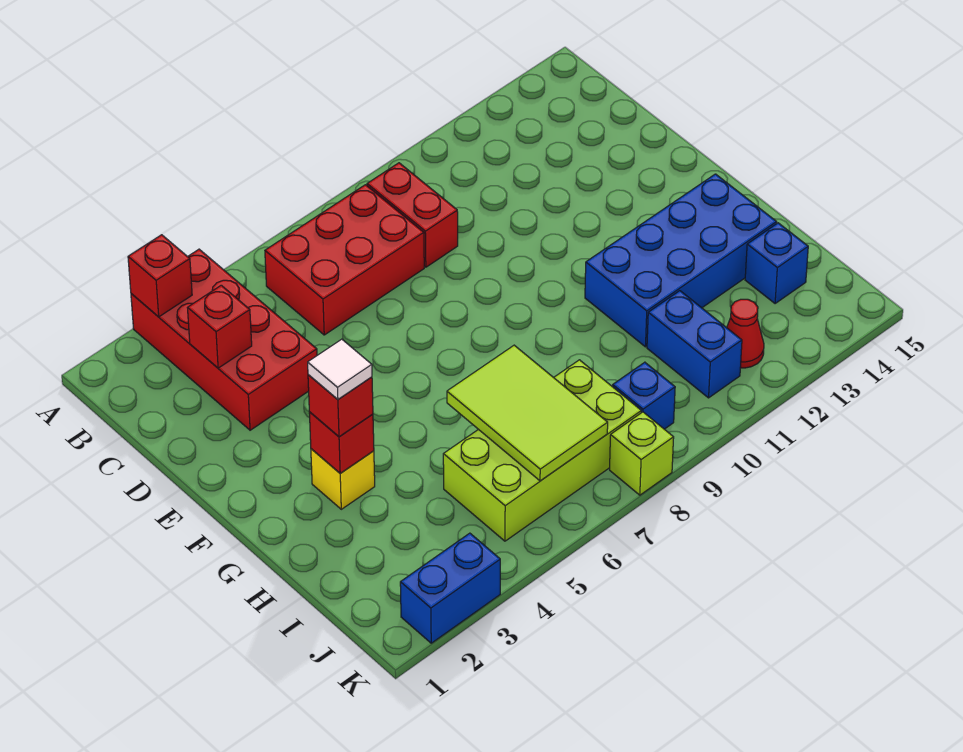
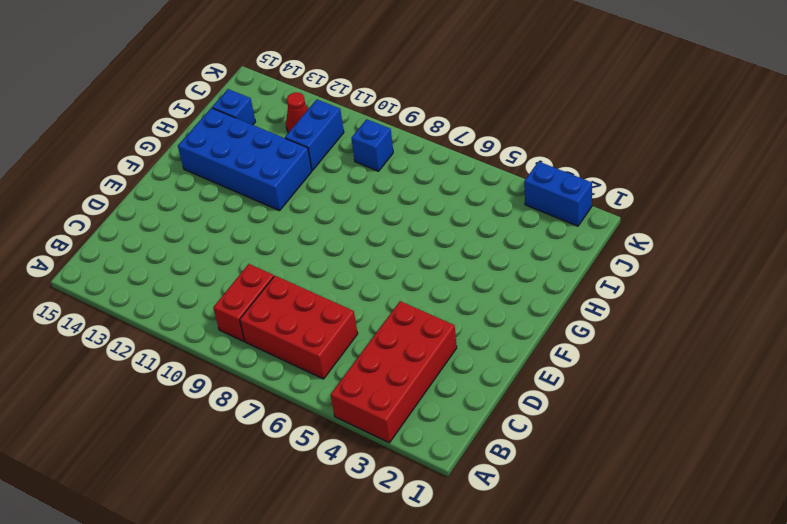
none -> yellow brick G3 level 1
none -> lime brick I5:J8 level 1
none -> lime brick K8 level 1

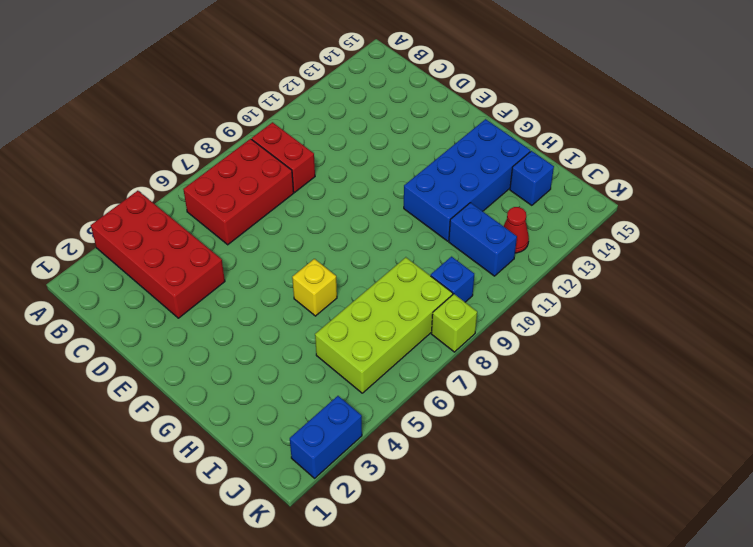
yellow brick G6 level 1 -> yellow brick G3 level 1
none -> red brick A3 level 2
none -> red brick C3 level 2
none -> red brick G3 level 2

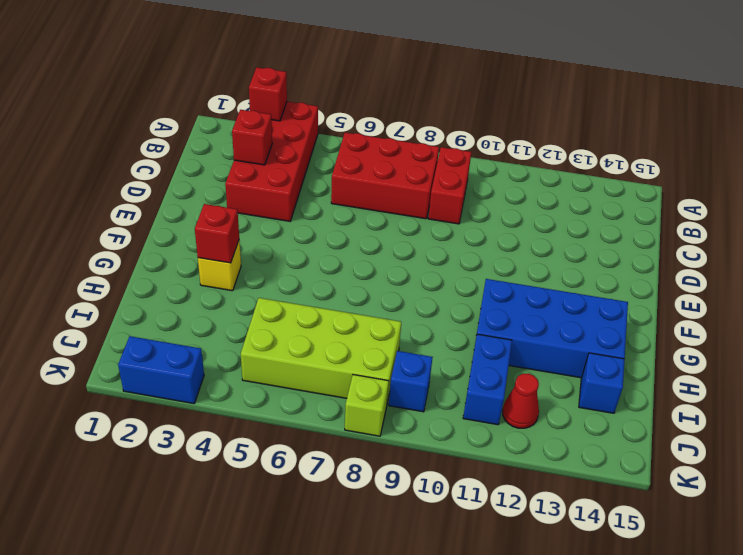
none -> lime tile H6:J7 level 2
none -> red brick G3 level 3
none -> white tile G3 level 4

